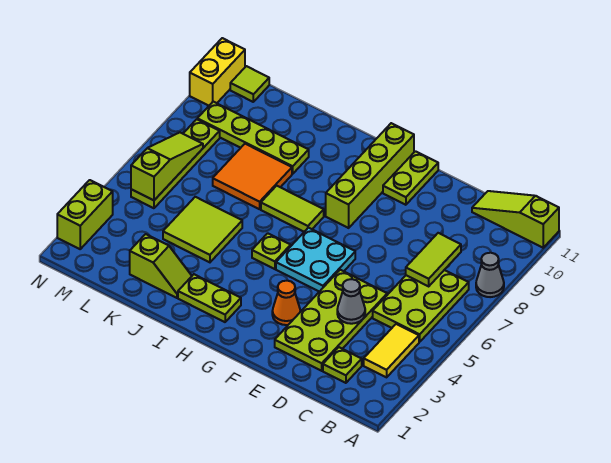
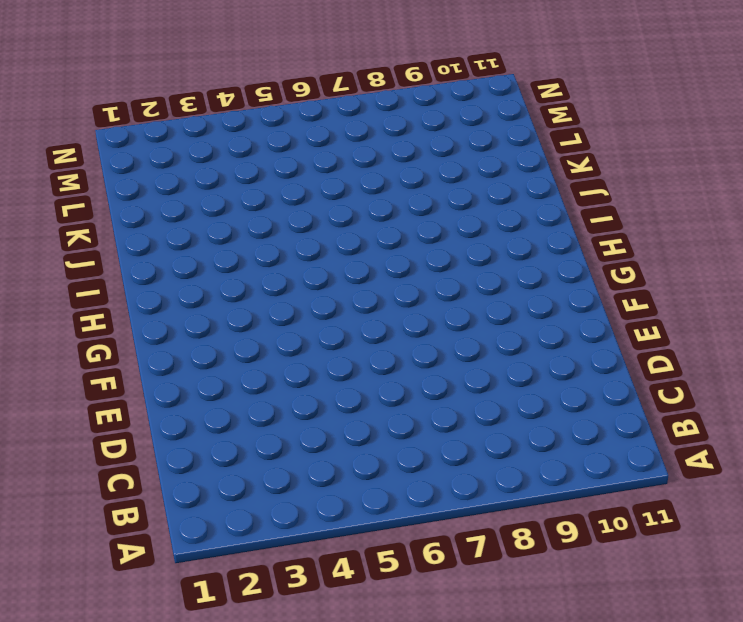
none -> grey cone A8 level 1
none -> lime slope A11:C11 level 1 top A
none -> yellow tile B3:B4 level 1

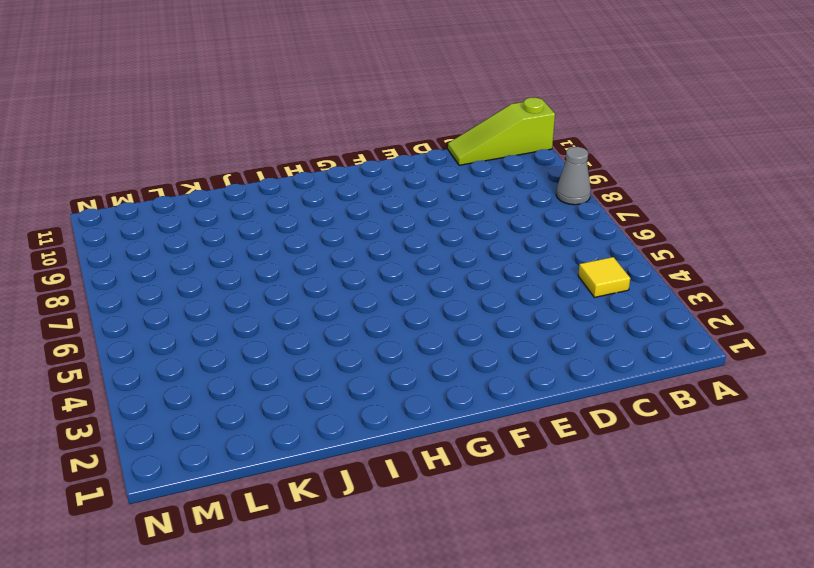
yellow tile B4 level 1 -> yellow tile B3:B4 level 1
none -> lime plate B5:C7 level 1
none -> lime plate C2 level 1
none -> lime plate D2:E5 level 1

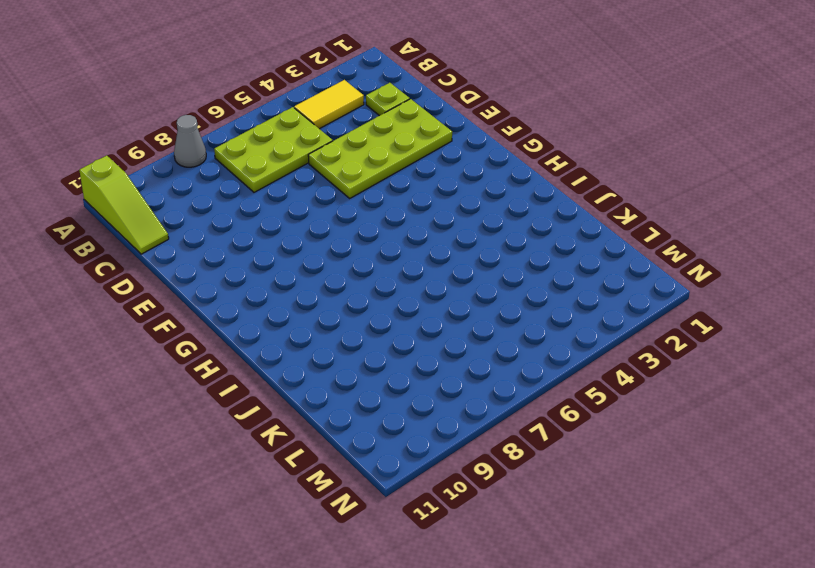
none -> orange cone F3 level 1
none -> cyan plate F5:G6 level 1
none -> lime plate F10:F11 level 1

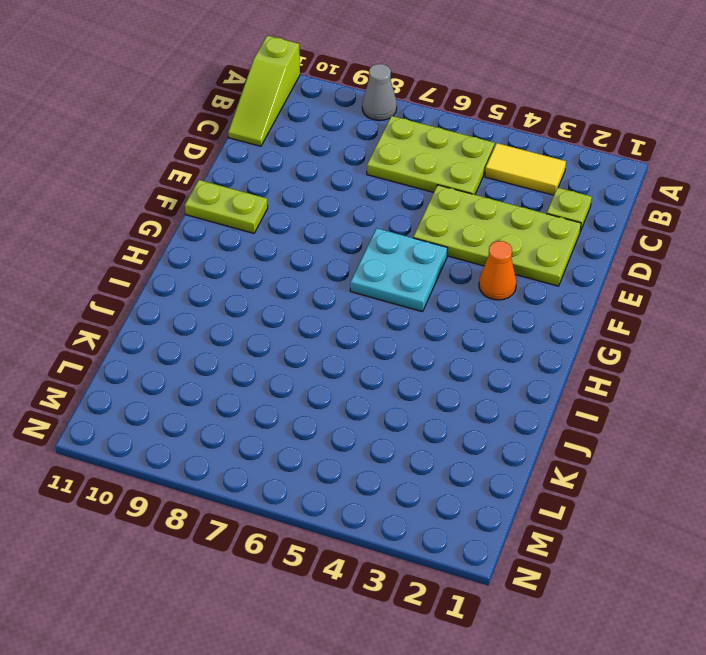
none -> lime brick G8:G11 level 1
none -> lime plate H2:I2 level 1
none -> lime plate H5 level 1

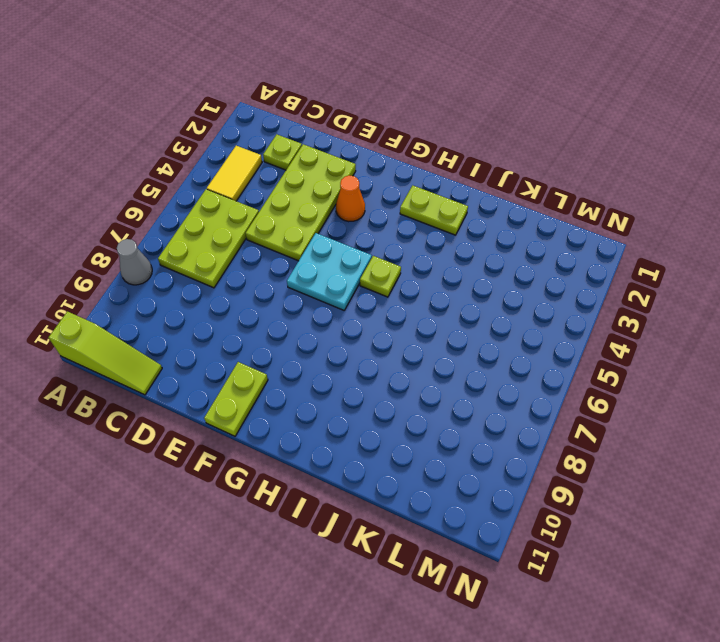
none -> lime brick G8:G11 level 1
none -> lime tile H7:I7 level 1
none -> lime slope J2:K2 level 1 top K

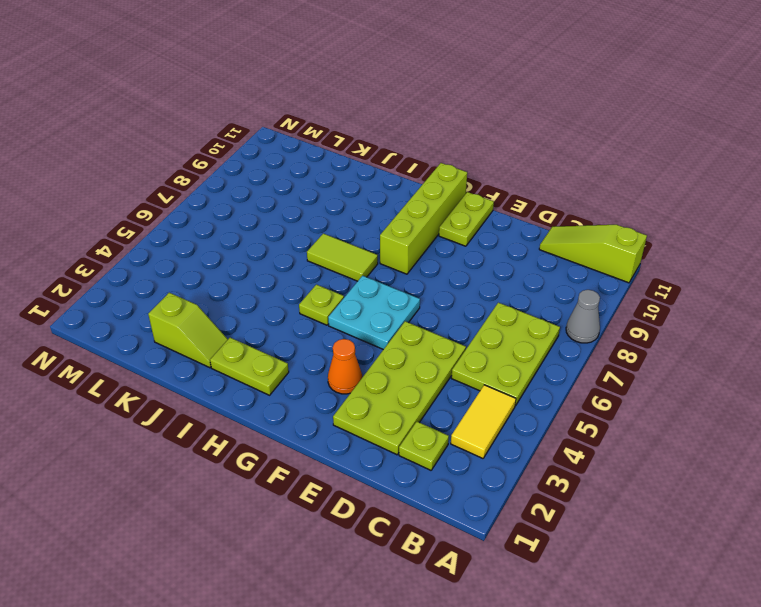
none -> lime tile J4:K5 level 1
none -> orange tile J7:K8 level 1
none -> lime plate J9:M9 level 1

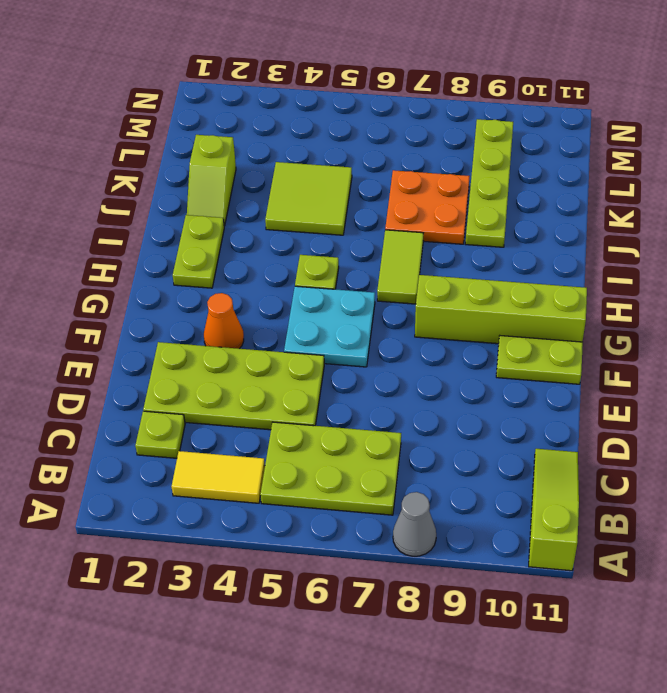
orange plate J7:K8 level 1 -> orange tile J7:K8 level 1
none -> lime plate M5:M8 level 1
none -> lime tile M11 level 1
none -> lime brick N2:N3 level 1

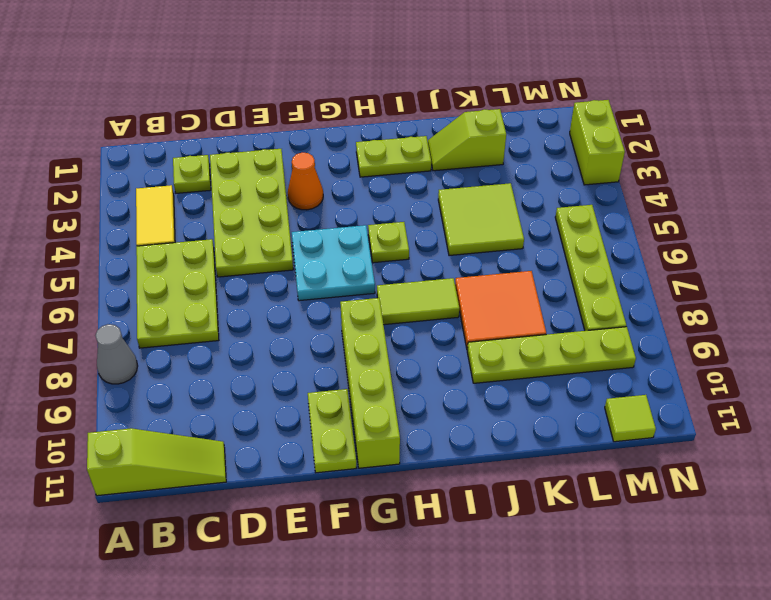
none -> yellow brick N10:N11 level 1
none -> lime tile C7:C8 level 2
none -> grey cone D4 level 2

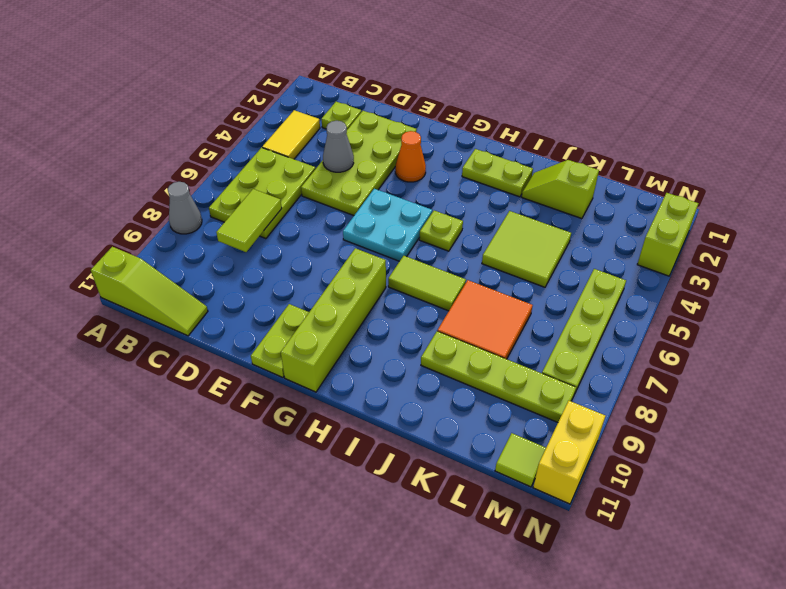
none -> lime slope M5:M7 level 2 top 5

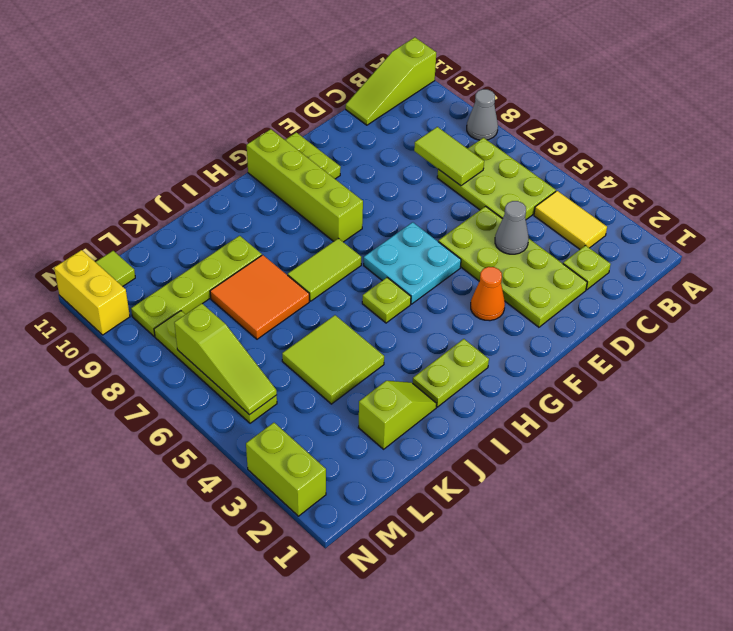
lime slope M5:M7 level 2 top 7 -> lime slope M5:M7 level 2 top 5

